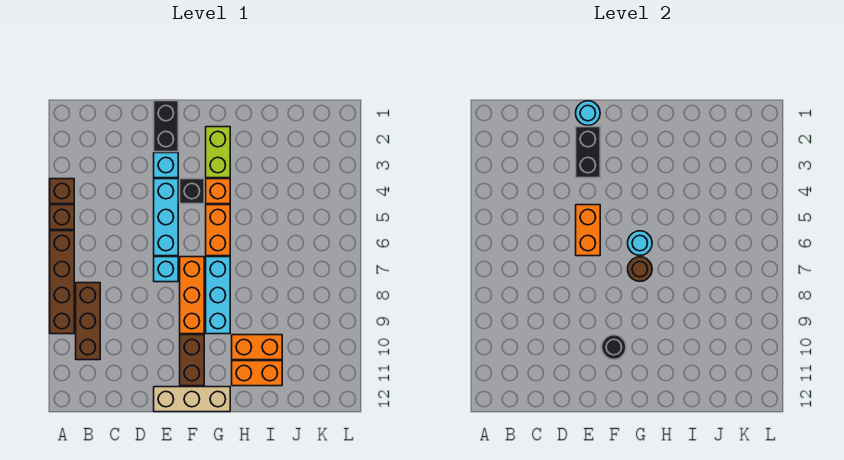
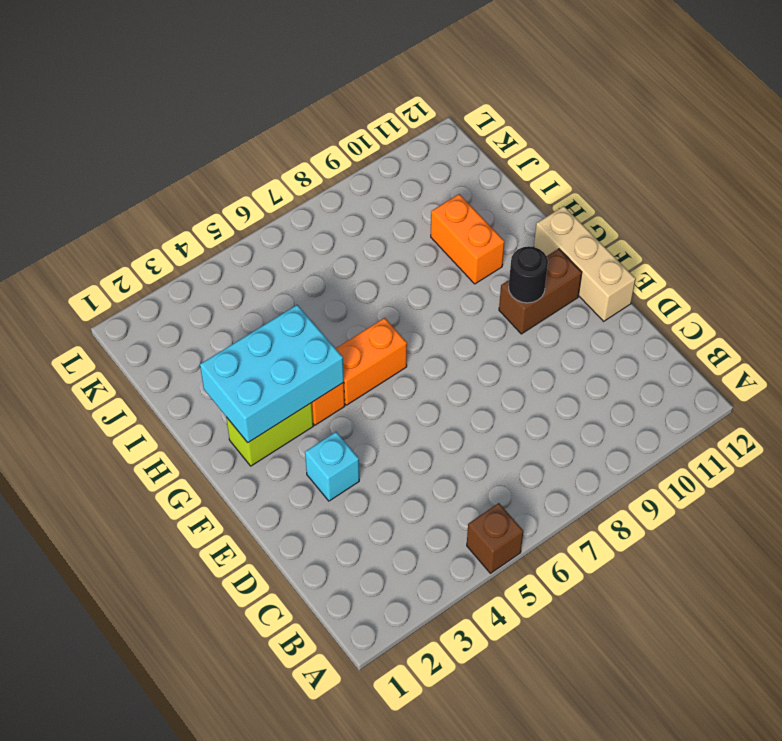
cyan brick G2:H4 level 2 -> none
none -> brown brick A4 level 1
none -> brown brick A6:A9 level 1
none -> brown brick B8:B10 level 1

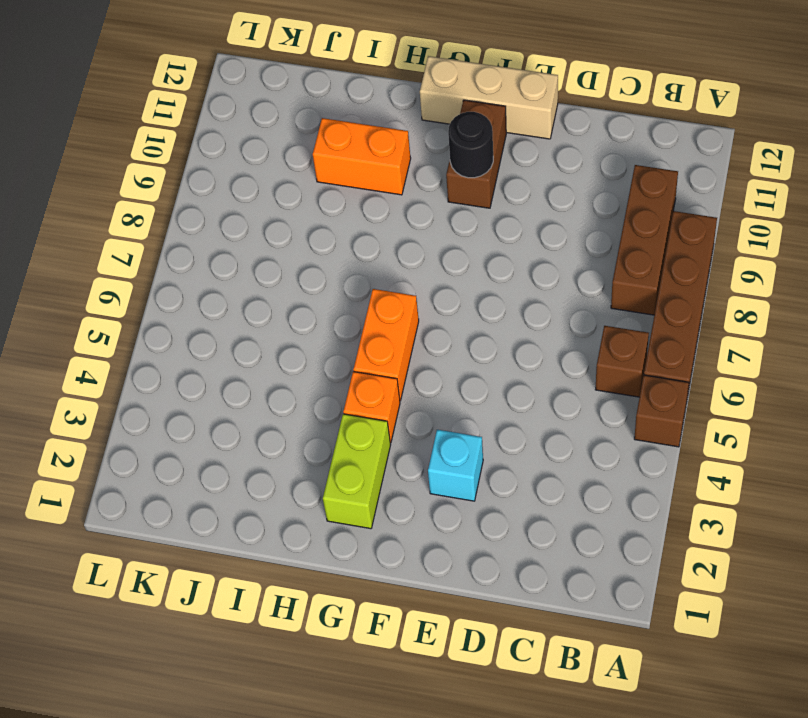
brown brick B6 level 1 -> brown brick A4 level 1
none -> black brick E1:E2 level 1
none -> cyan brick E4:E6 level 1
none -> cyan brick E7 level 1

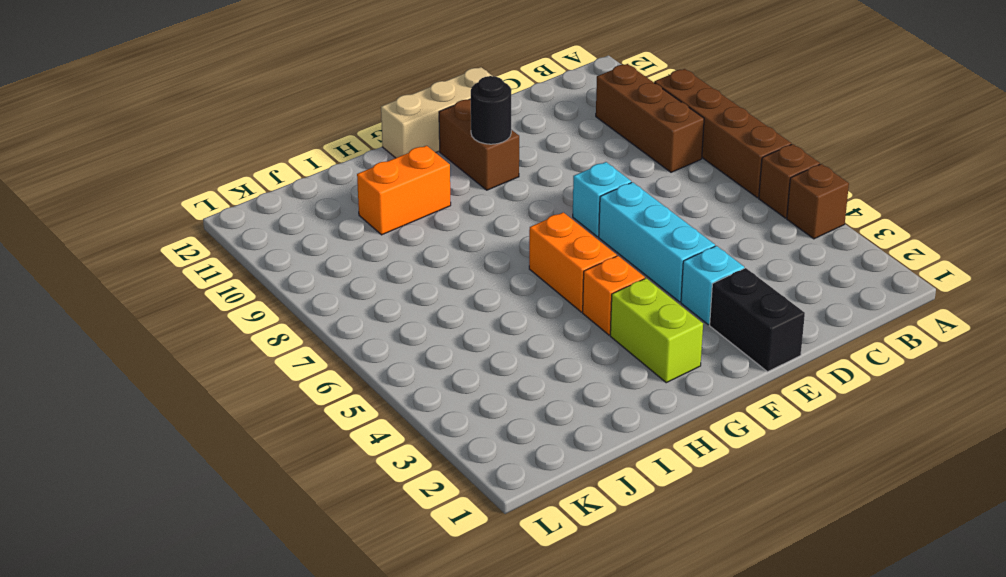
none -> black brick F4 level 1
none -> orange brick F7:F9 level 1
none -> cyan brick G7:G9 level 1

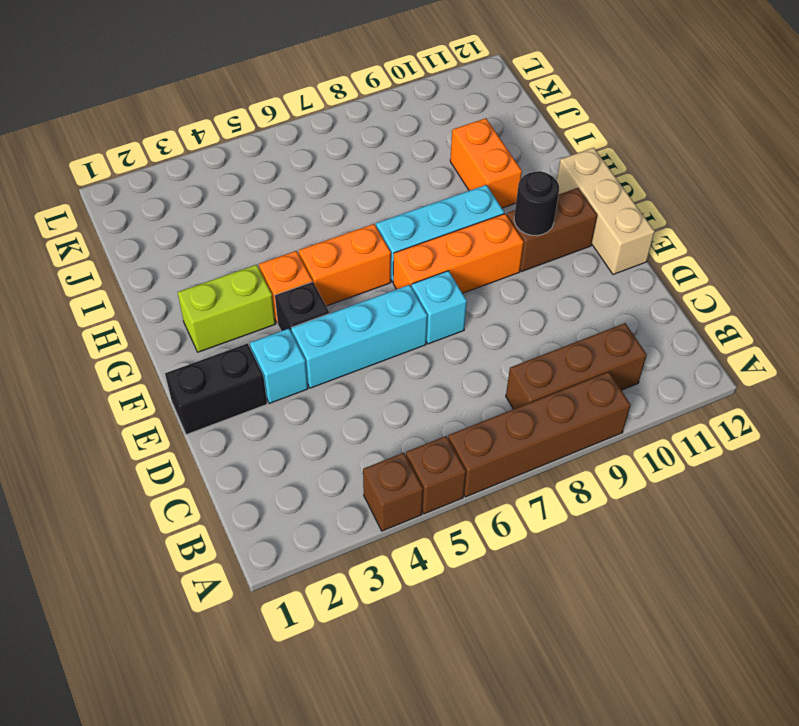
none -> orange brick H11:I11 level 1
none -> cyan round brick E1 level 2
none -> black brick E2:E3 level 2

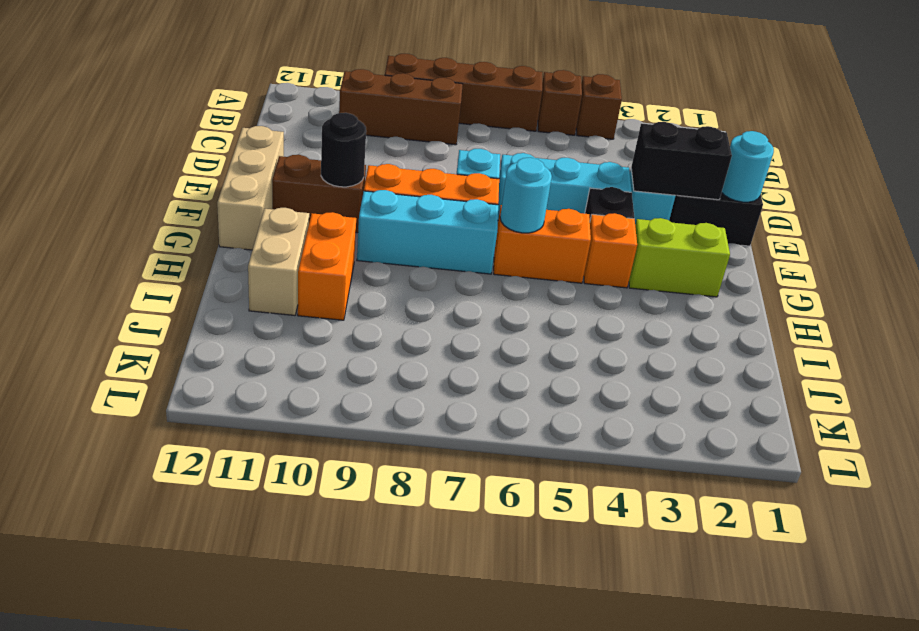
tan brick H11:I11 level 1 -> orange brick H11:I11 level 1
none -> orange brick E5:E6 level 2
none -> brown round brick G7 level 2

